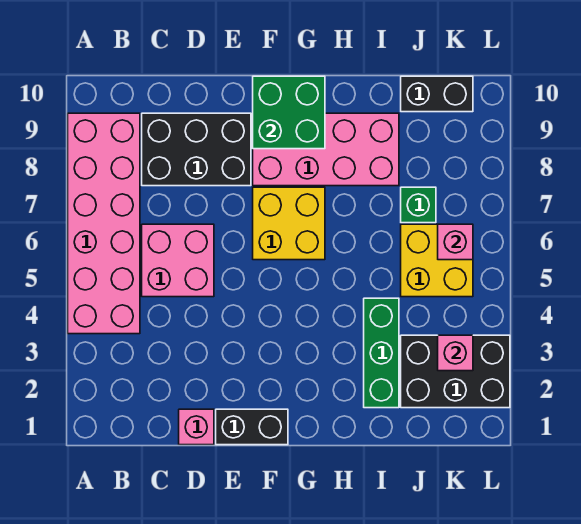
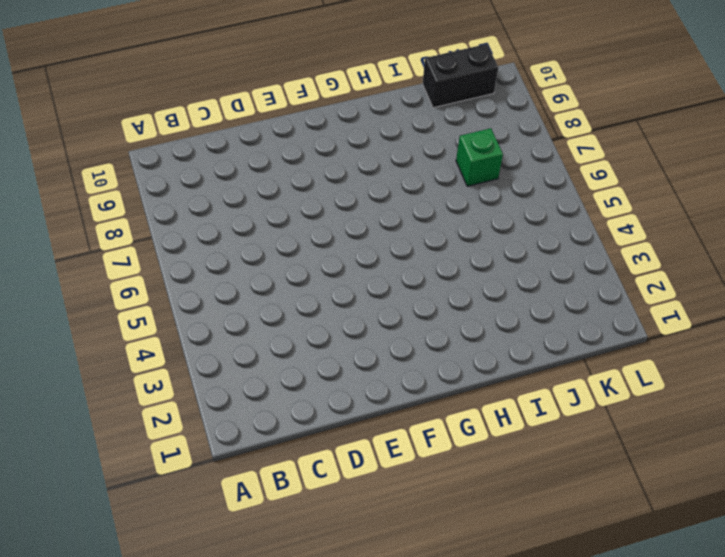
none -> pink brick A4:B9 level 1
none -> pink brick C5:D6 level 1
none -> black brick C8:E9 level 1

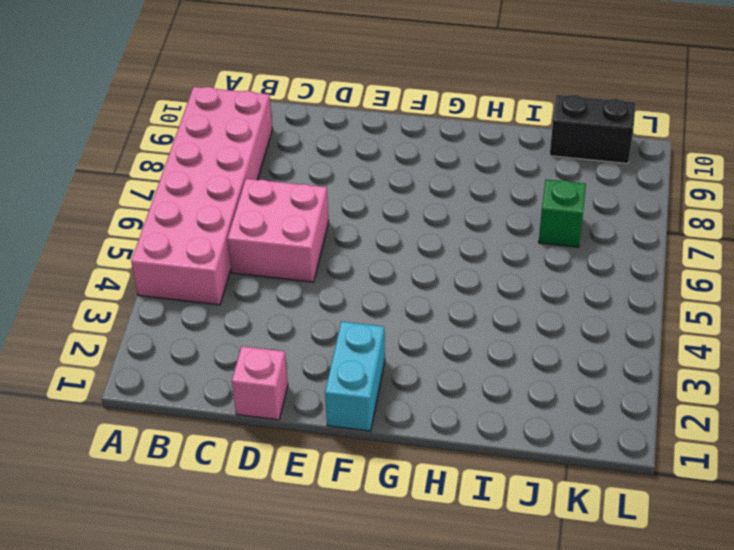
cyan brick F1:F2 level 1 -> black brick E1:F1 level 1
none -> black brick C8:E9 level 1
none -> yellow brick F6:G7 level 1
none -> pink brick F8:I9 level 1

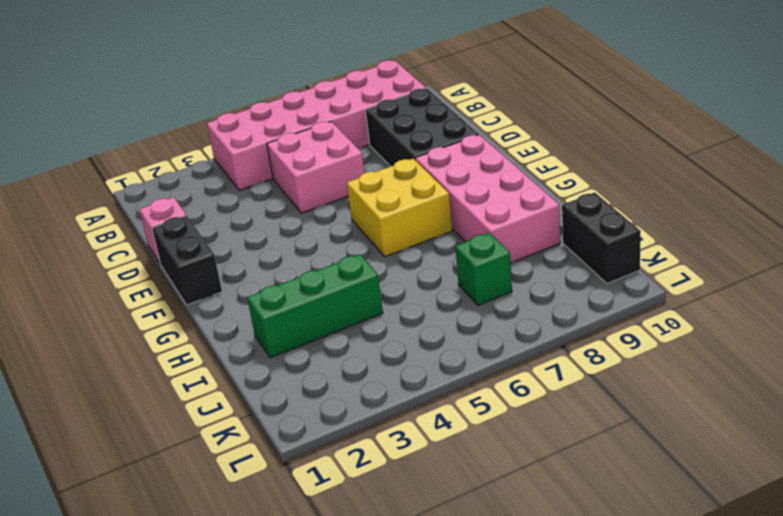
none -> black brick J2:L3 level 1
none -> yellow brick J5:K6 level 1
none -> green brick F9:G10 level 2

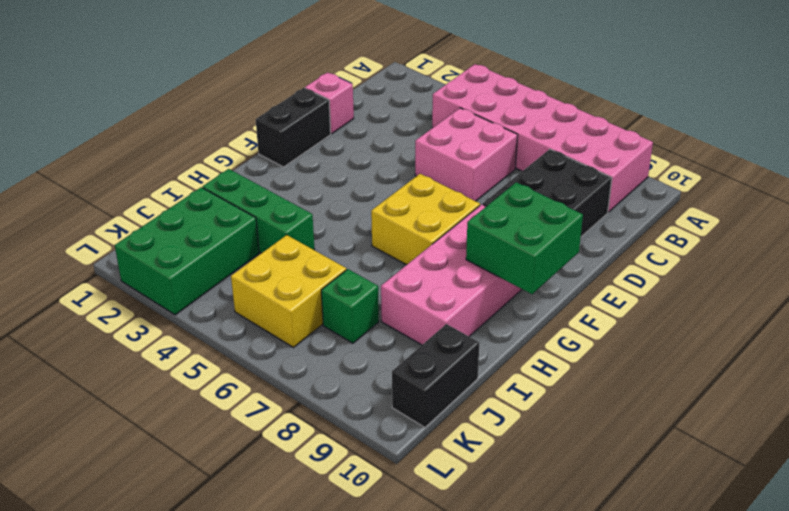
green brick J2:L3 level 1 -> black brick J2:L3 level 1
none -> pink brick K3 level 2
none -> pink brick K6 level 2

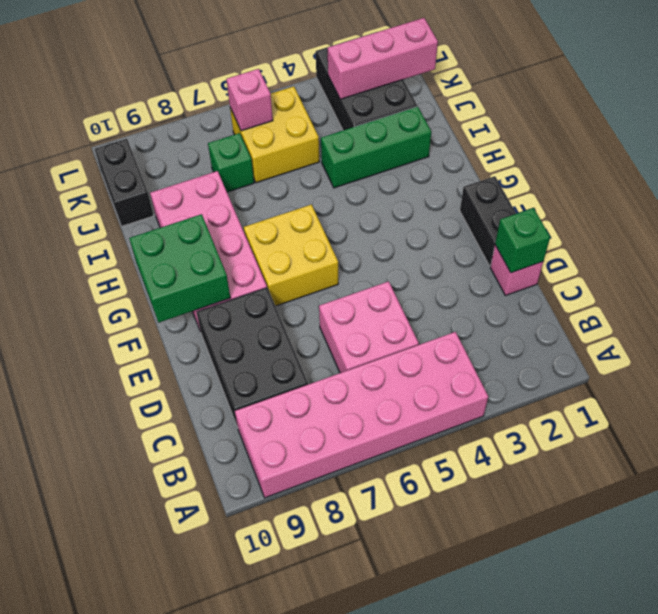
green brick D1 level 2 -> none
pink brick K1:K3 level 2 -> pink brick K3 level 2

